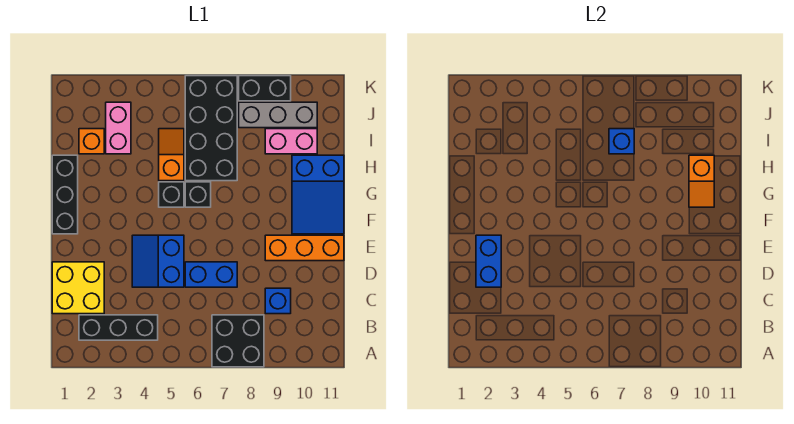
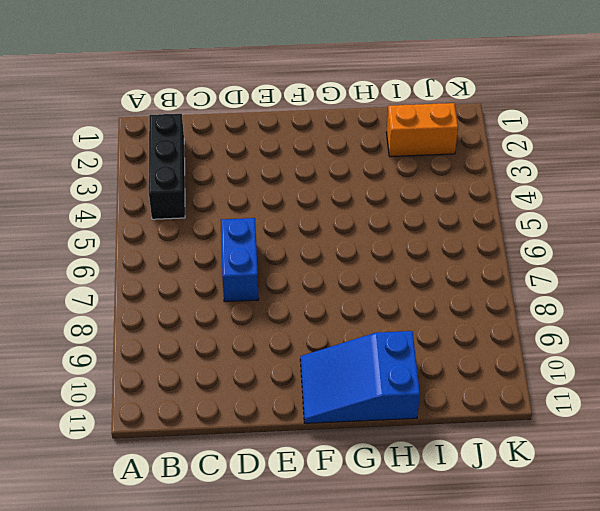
orange brick I2:J2 level 1 -> orange brick I2 level 1
none -> black brick A7:B8 level 1
none -> yellow brick C1:D2 level 1
none -> blue brick C9 level 1

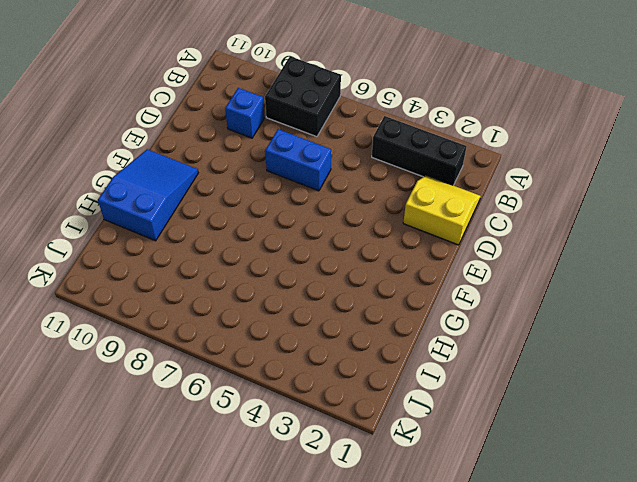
yellow slope C1:D2 level 1 top D -> yellow brick C1:D2 level 1
none -> blue slope D4:E5 level 1 top 5
none -> orange brick E9:E11 level 1
none -> black brick F1:H1 level 1

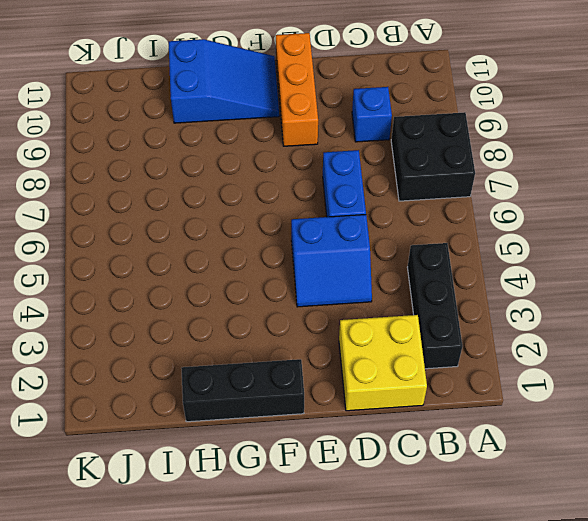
none -> black brick G5 level 1
none -> black brick G6 level 1
none -> orange slope H5:I5 level 1 top H

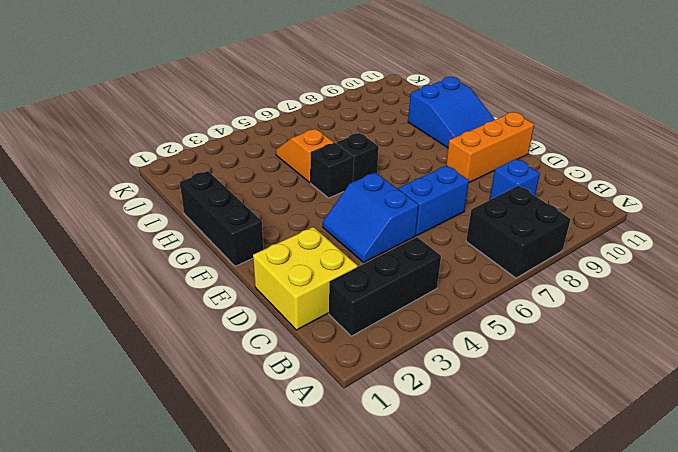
none -> black brick H6:K7 level 1
none -> orange brick I2 level 1
none -> pink brick I3:J3 level 1

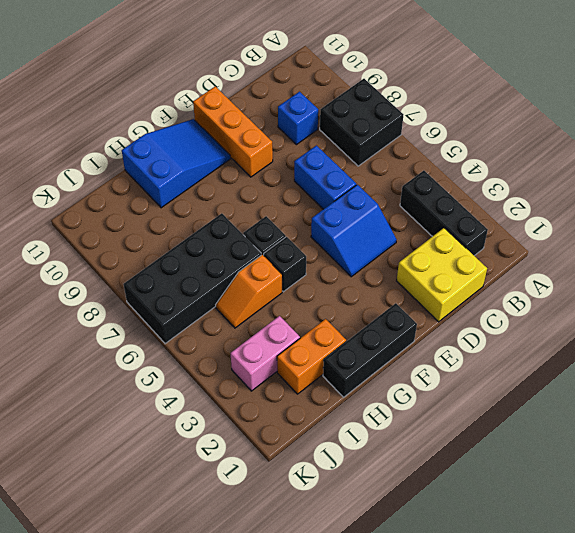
orange brick H2:I2 level 1 -> orange brick I2 level 1
none -> pink brick I9:I10 level 1
none -> grey brick J8:J10 level 1
none -> black brick K8:K9 level 1

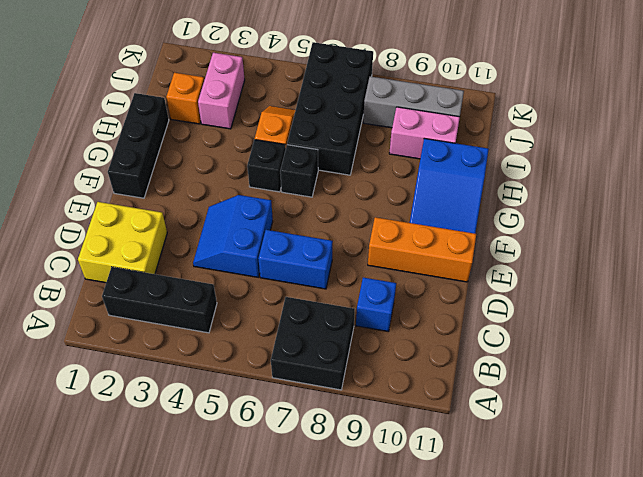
none -> black brick K8:K9 level 1
none -> blue brick D2:E2 level 2
none -> orange slope G10:H10 level 2 top H

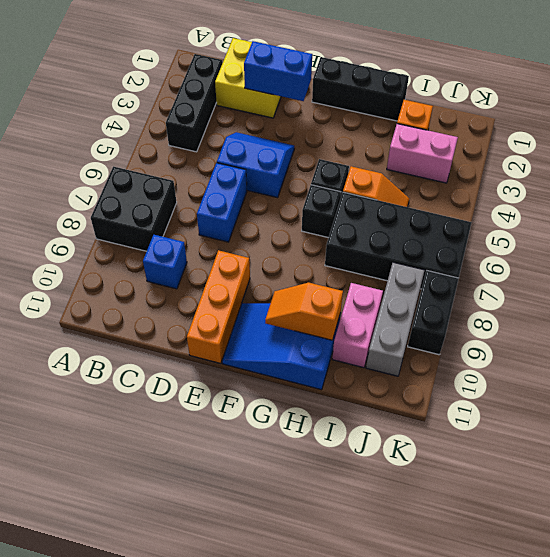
none -> blue brick I7 level 2

